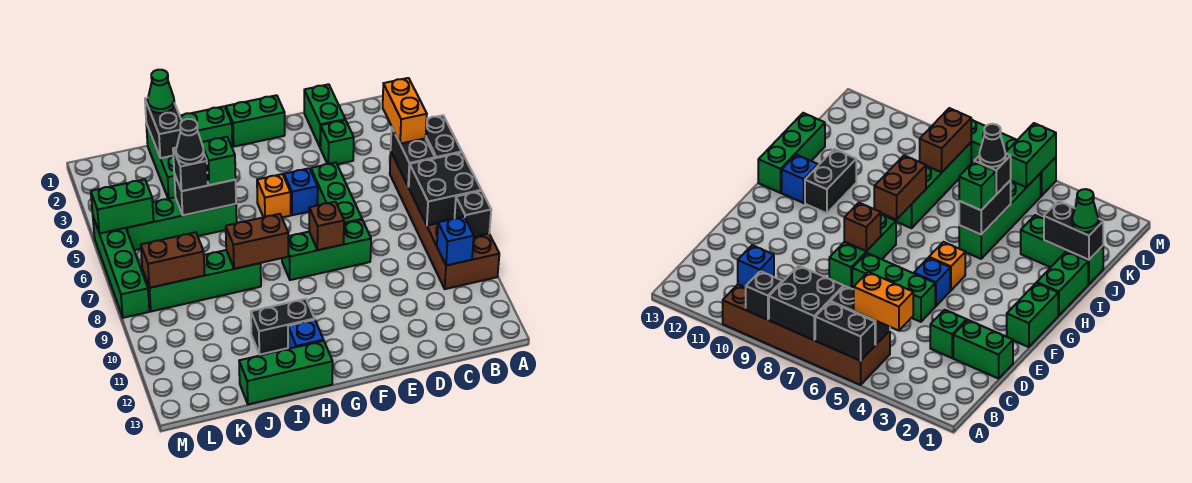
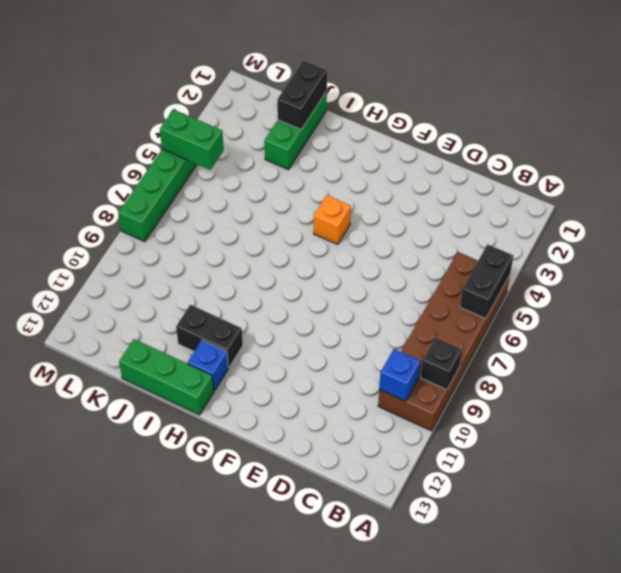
none -> green brick D1:D2 level 1
none -> green brick D3 level 1
none -> green brick E5:E7 level 1
none -> green brick E8:G8 level 1

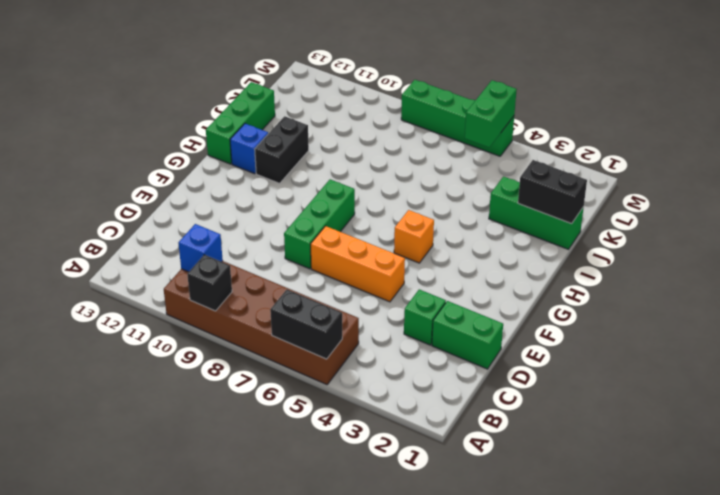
orange brick E5:E7 level 1 -> green brick E5:E7 level 1
none -> green brick F1:G1 level 1
none -> blue brick F5 level 1
none -> green brick H1:I1 level 1
none -> green brick I5:L5 level 1

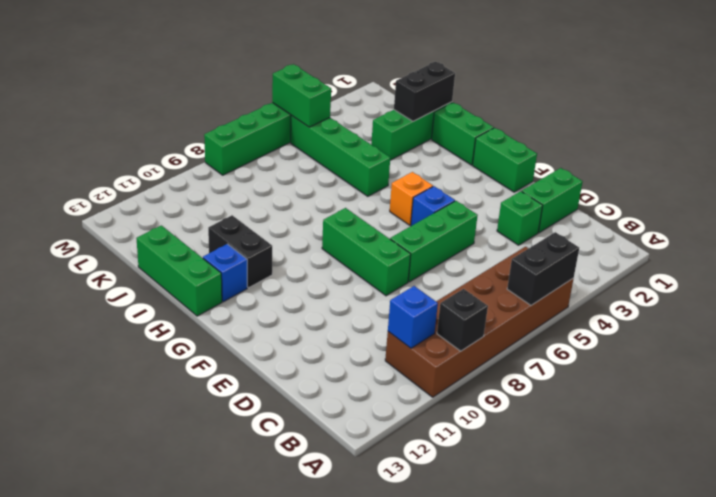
none -> green brick I8:L8 level 1
none -> black brick A7:B8 level 2
none -> black brick B5:B6 level 2
none -> brown brick F8 level 2

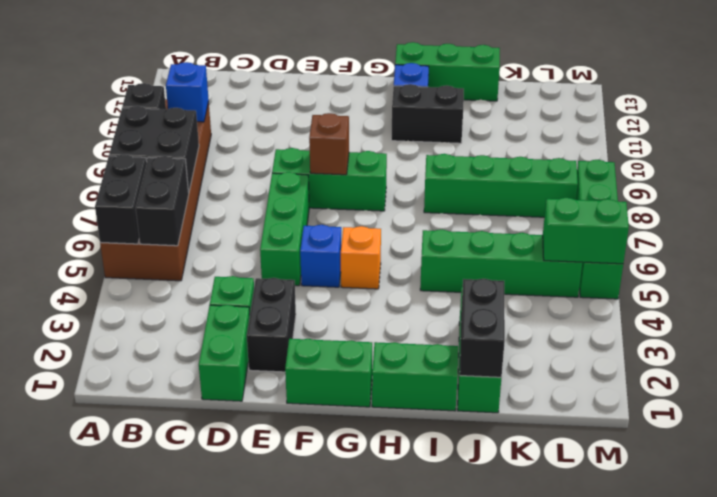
black brick E2:E3 level 1 -> black brick I5:J5 level 2
none -> brown brick H8:I8 level 2
none -> brown brick K8:L8 level 2
none -> orange brick B4:B5 level 3
none -> green brick I5 level 3

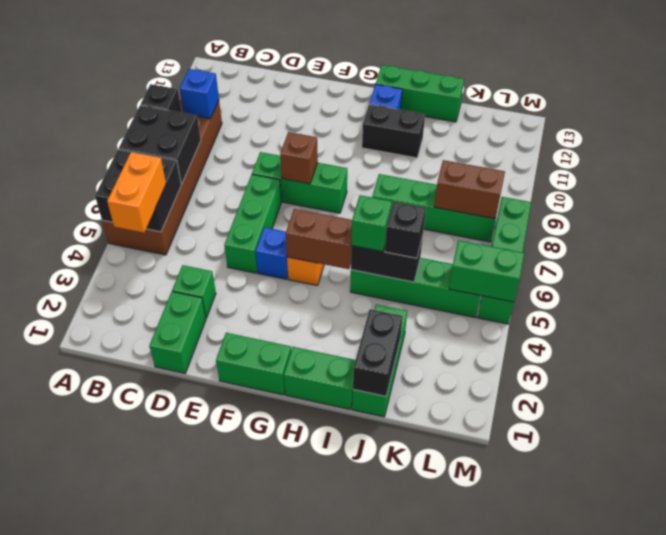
brown brick G5:H5 level 2 -> brown brick H8:I8 level 2
none -> green cone J1 level 3
none -> black cone J5 level 4

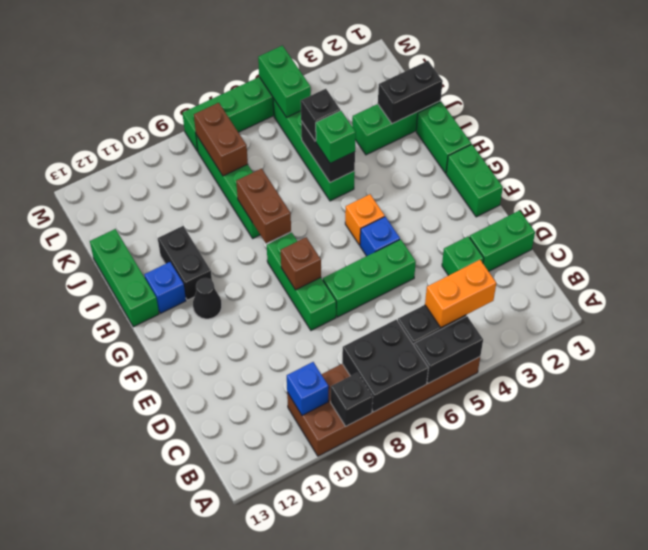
black cone G11 level 1 -> black cone J5 level 4
none -> green cone J1 level 3

